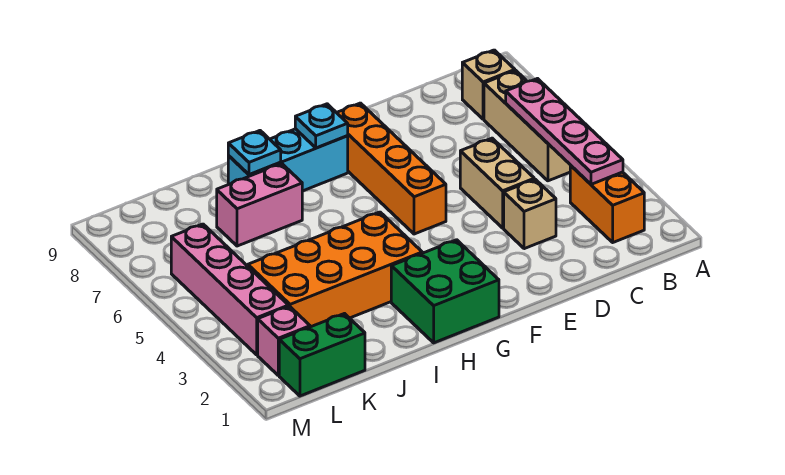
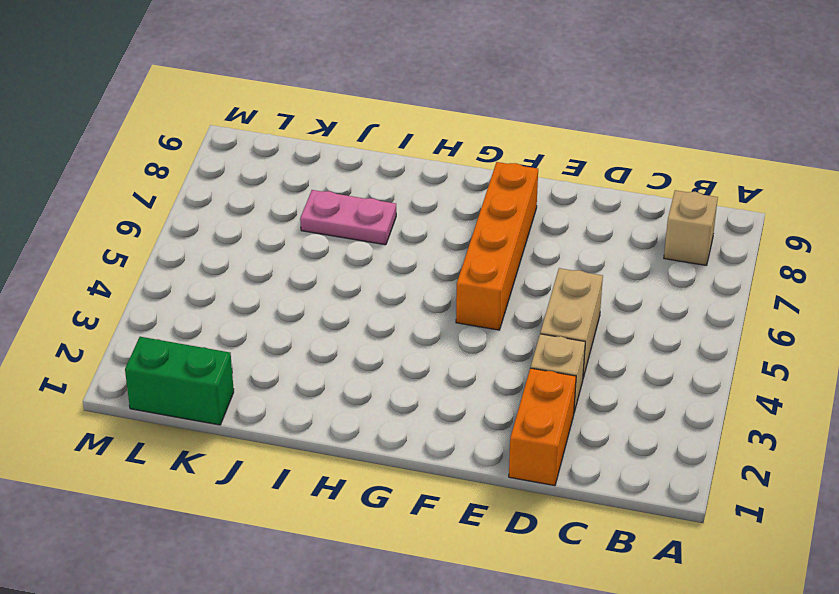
orange brick D1:D2 level 1 -> orange brick B2:B3 level 1
pink plate I7:J7 level 1 -> pink brick I7:J7 level 1
none -> tan brick B5:B7 level 1
none -> green brick G1:H2 level 1
none -> cyan brick G8:I8 level 1

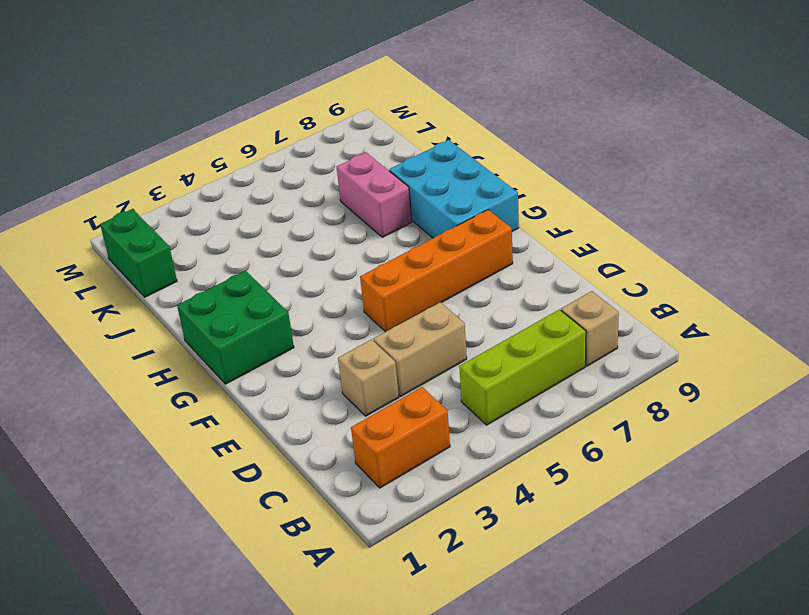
lime brick B5:B7 level 1 -> tan brick B5:B7 level 1
cyan brick G8:I9 level 1 -> cyan brick G8:I8 level 1
none -> orange brick H3:K4 level 1
none -> pink brick L2 level 1
none -> pink brick L3:L6 level 1

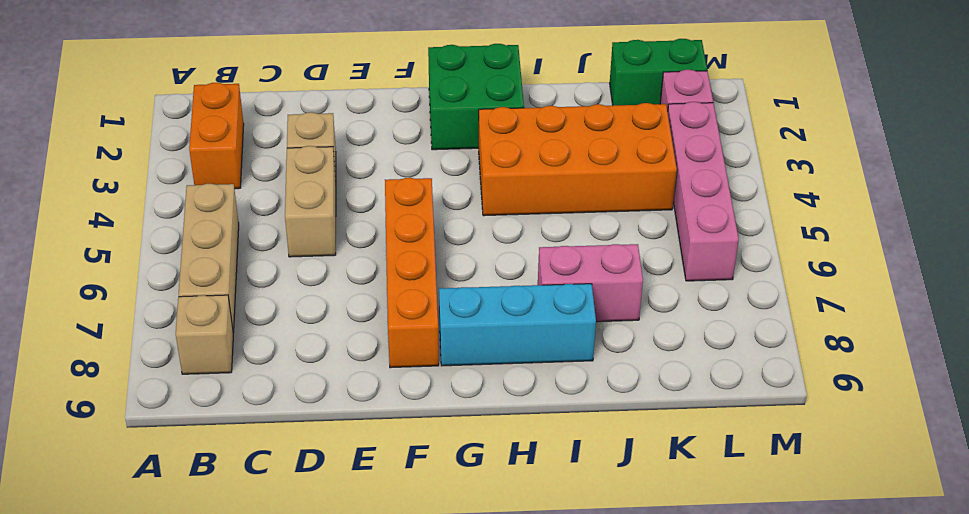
none -> pink plate B3:B6 level 2
none -> cyan plate G8 level 2
none -> cyan plate I8 level 2

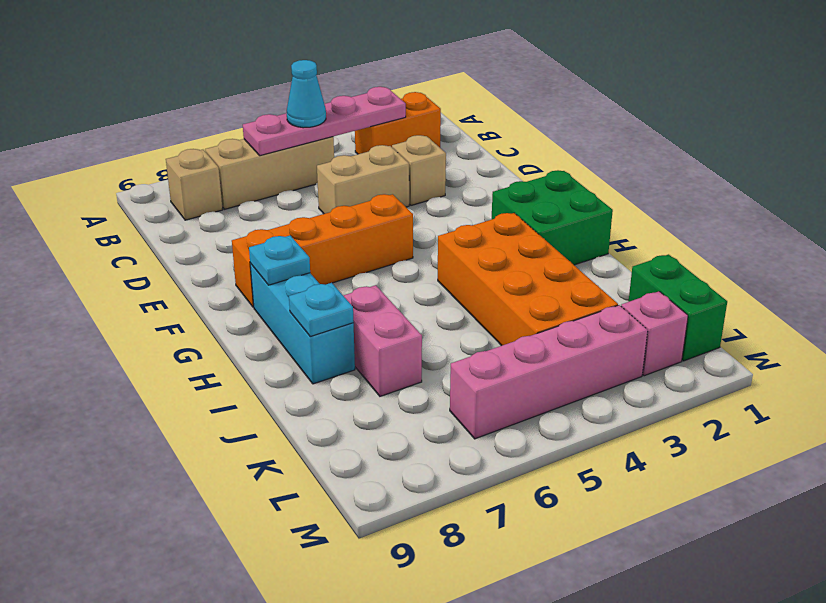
cyan cone B5 level 3 -> none

